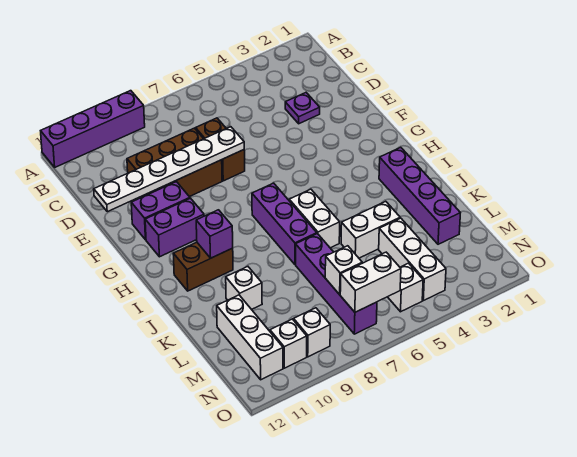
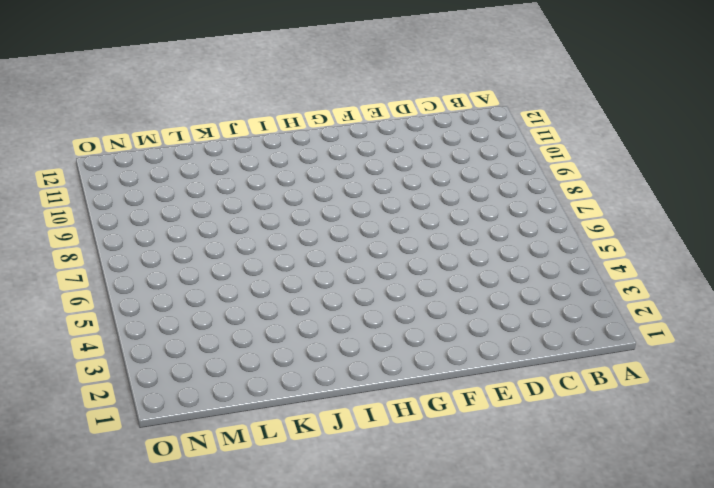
none -> purple brick A9:A12 level 1
none -> purple plate D3 level 1
none -> brown brick D7:E7 level 1

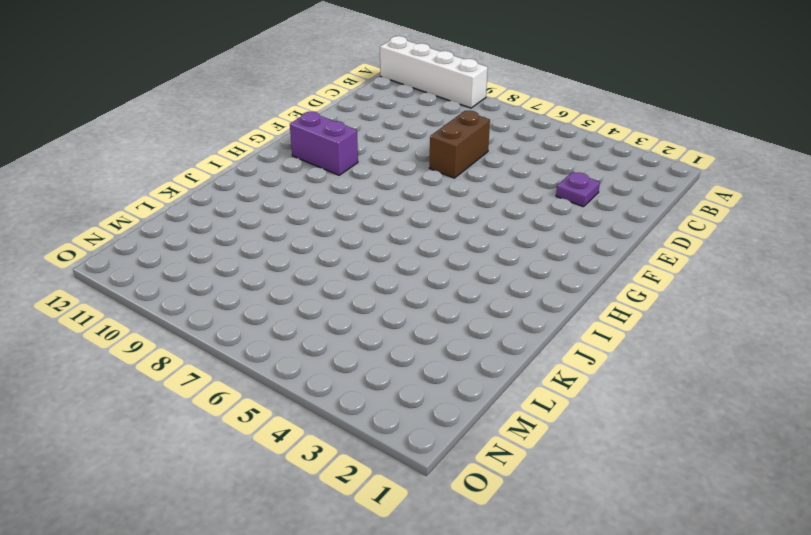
white brick A9:A12 level 1 -> purple brick A9:A12 level 1
none -> brown brick D8:E10 level 1
none -> purple brick F10:F11 level 1
none -> purple brick H7:J7 level 1

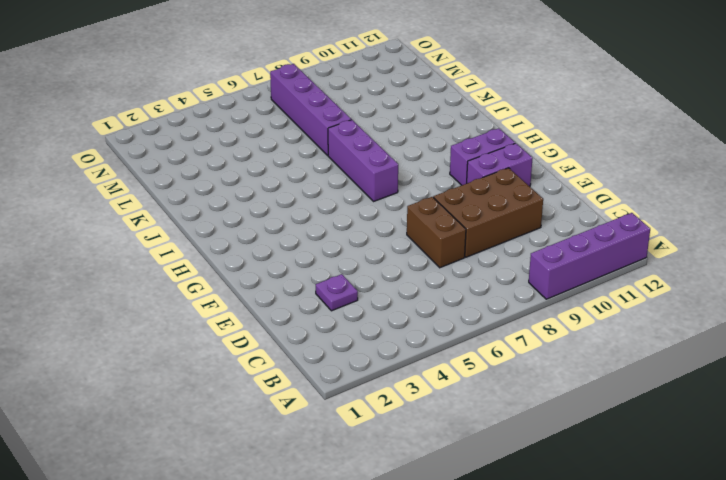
none -> purple brick I2:L2 level 1
none -> white brick I6:J6 level 1
none -> brown brick I10:I11 level 1

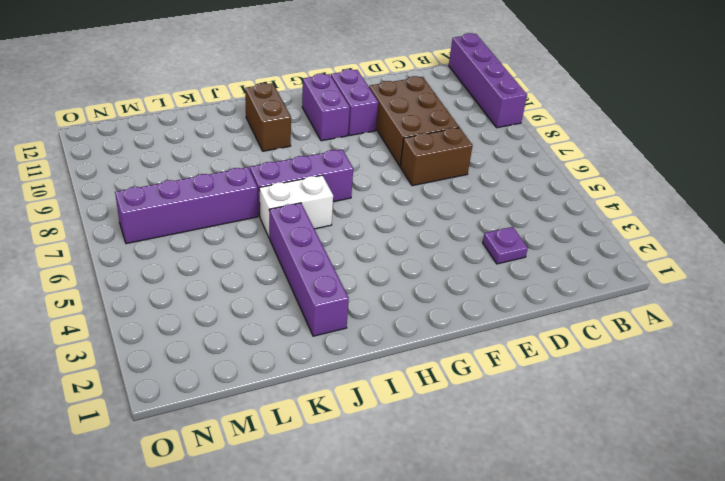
purple brick J2:J5 level 1 -> purple brick I2:L2 level 1
none -> white brick K4:K5 level 1
none -> white brick K10 level 1
none -> white brick L4:N4 level 1

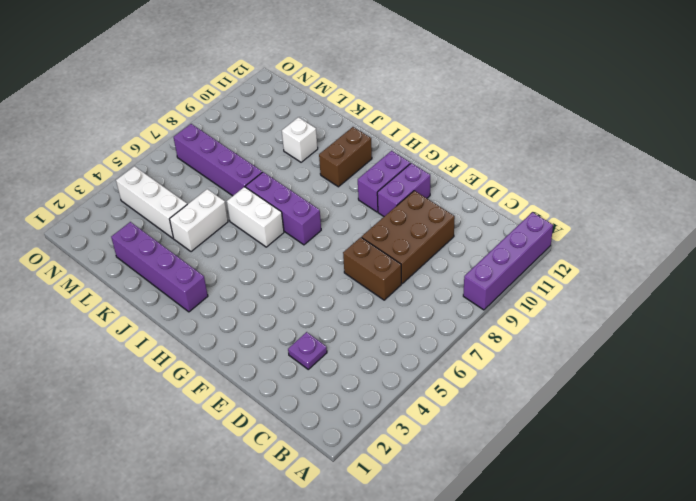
none -> white brick L11:N11 level 1
none -> white brick N5 level 1
none -> white brick N9 level 1

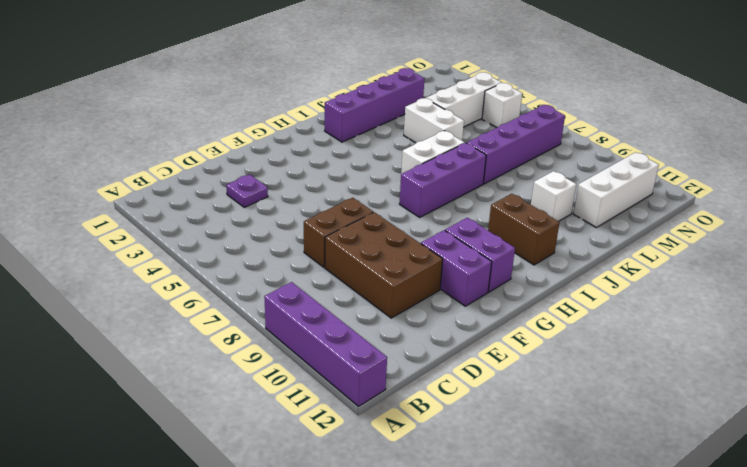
none -> white brick N9 level 1
none -> white brick N10 level 1
none -> white plate E7:E12 level 2

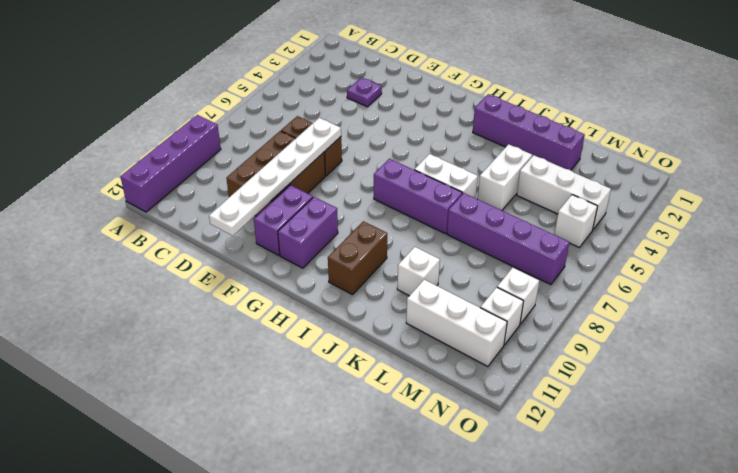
none -> purple brick I10 level 2
none -> white brick M7 level 2
none -> white brick N6:N7 level 2

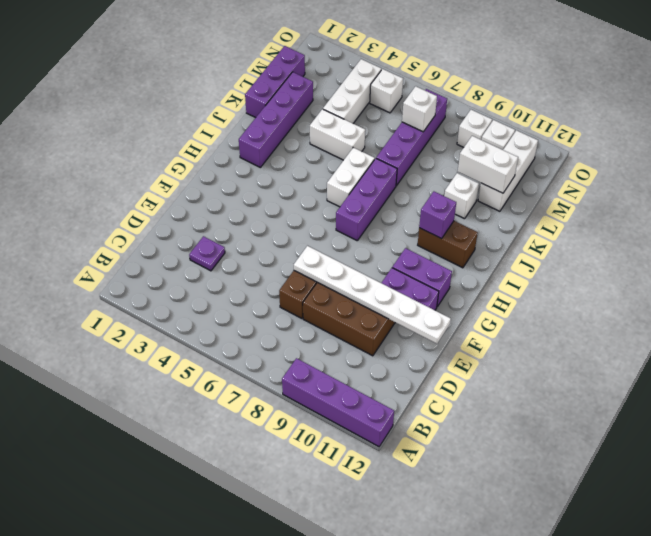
purple brick K1:M1 level 1 -> none
white brick L10:L11 level 2 -> white brick N6:N7 level 2

